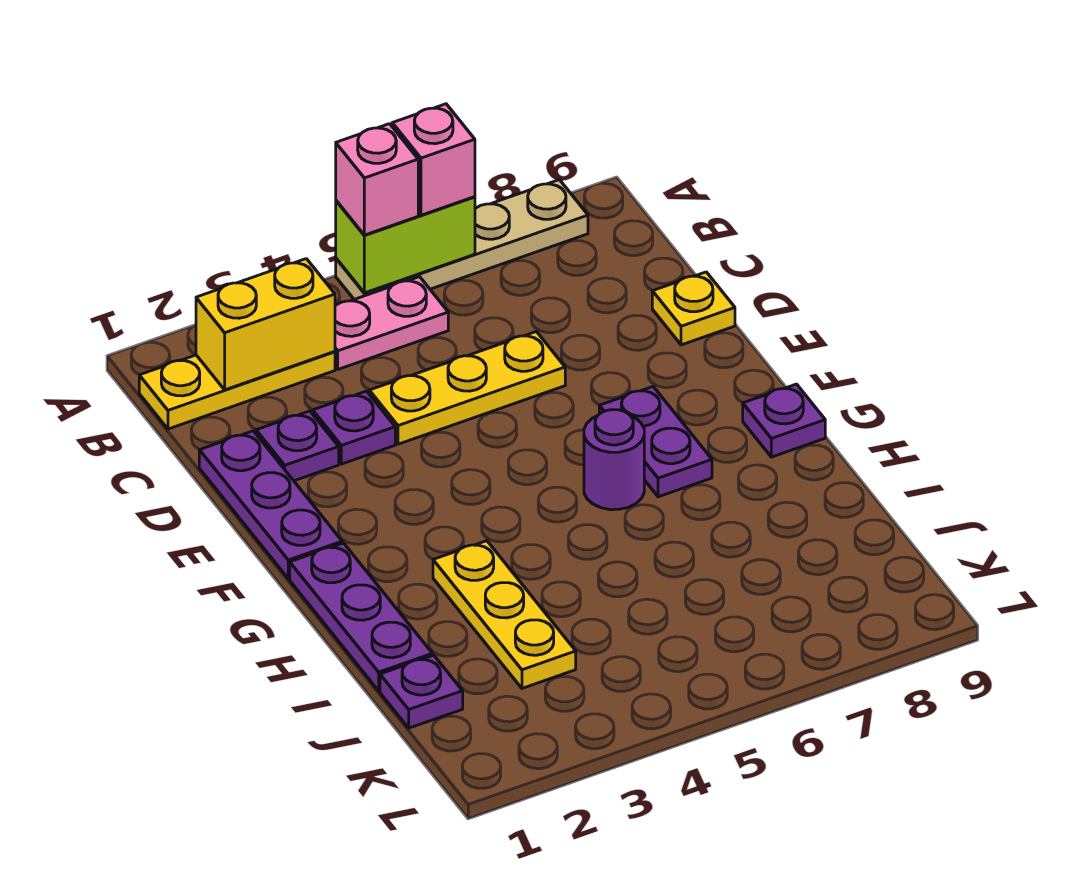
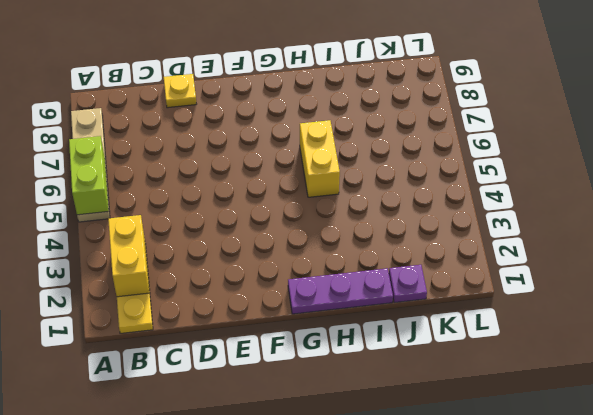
yellow brick H5:H6 level 1 -> none
none -> pink plate B4:B5 level 1
none -> purple plate D1:F1 level 1
none -> purple plate D2 level 1

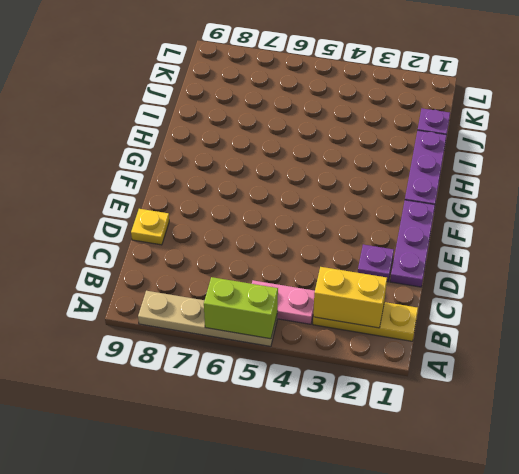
none -> purple plate D3 level 1
none -> yellow plate D4:D6 level 1
none -> purple plate F7:G7 level 1

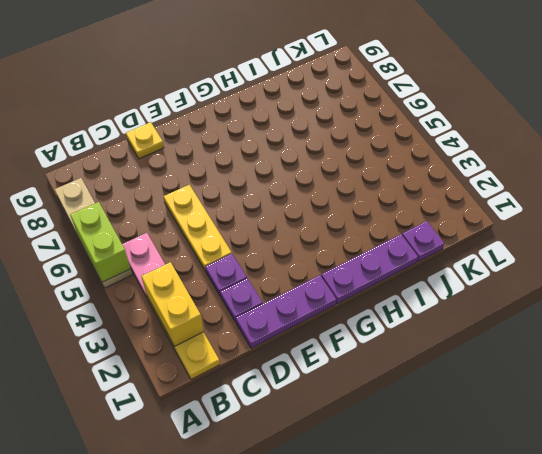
none -> purple plate F7:G7 level 1
none -> purple round brick G6 level 1
none -> purple plate G9 level 1

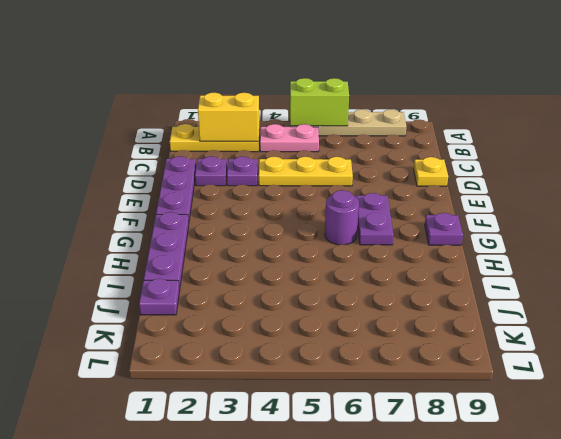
none -> yellow plate H3:J3 level 1
none -> pink brick A5 level 3
none -> pink brick A6 level 3

